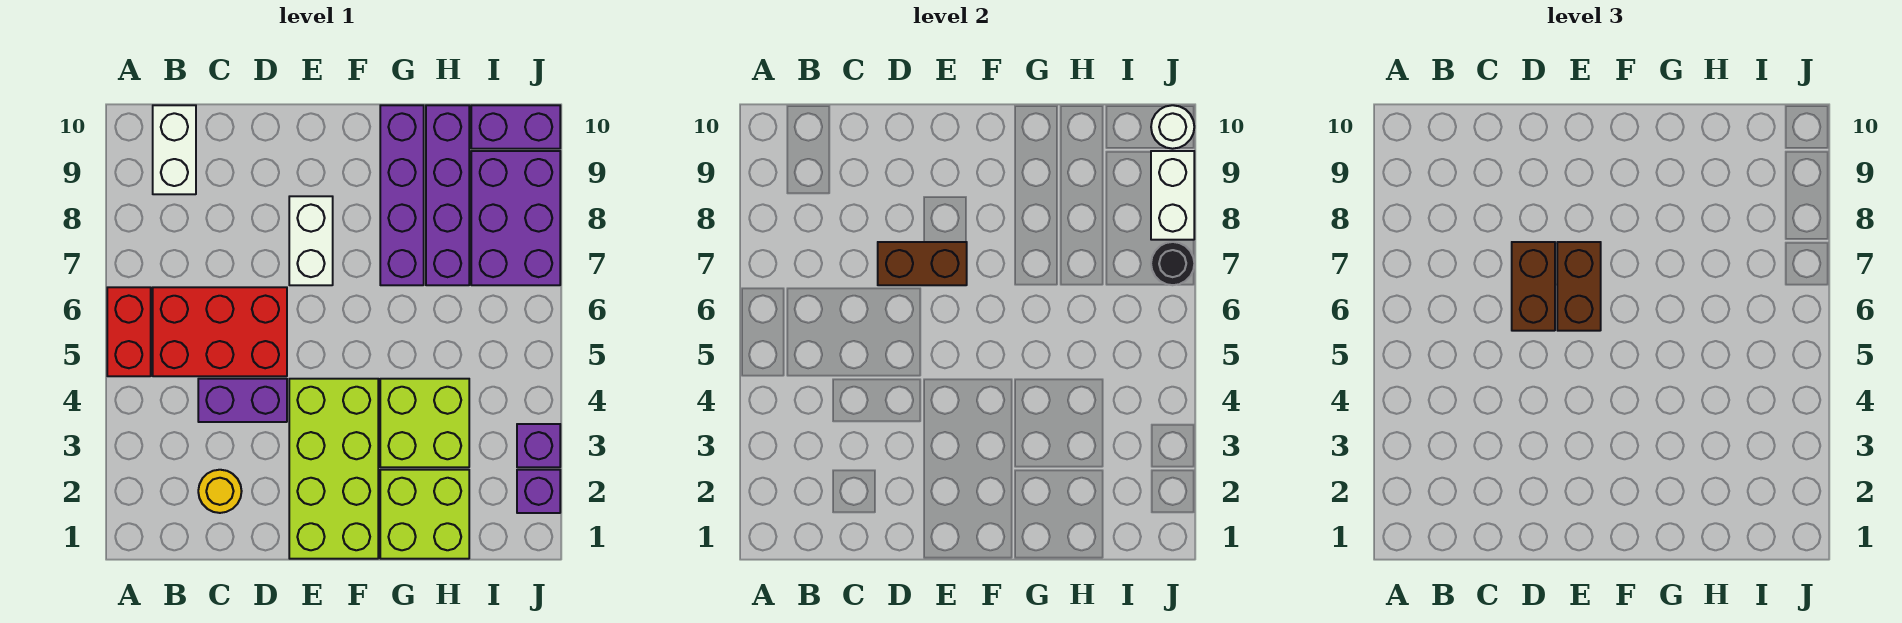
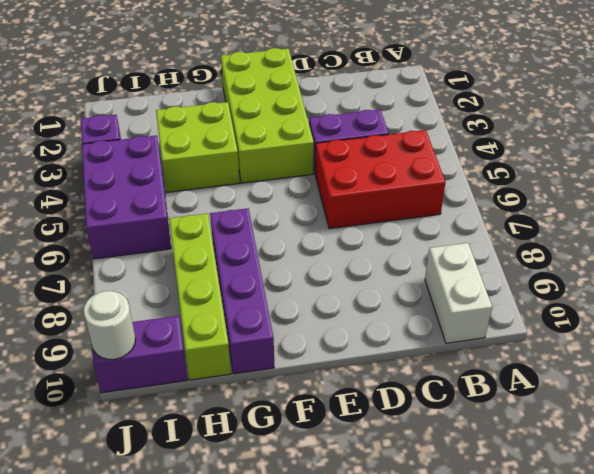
lime brick H7:H10 level 1 -> purple brick H7:H10 level 1
purple brick I4:J6 level 1 -> purple brick I7:J9 level 1
none -> red brick A5:A6 level 1
none -> yellow round brick C2 level 1
none -> white brick E7:E8 level 1

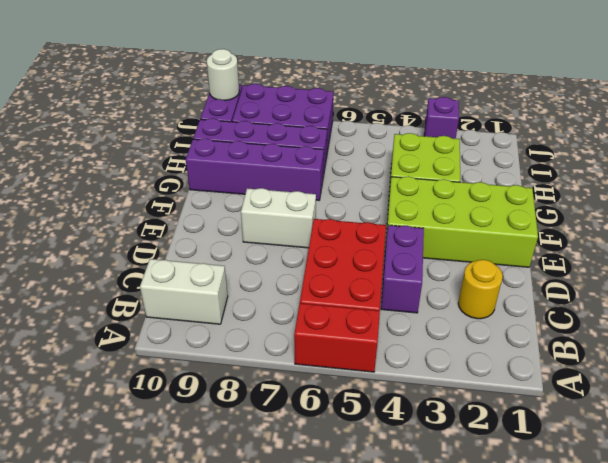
none -> lime brick G1:H2 level 1
none -> purple brick J2 level 1
none -> brown brick D7:E7 level 2

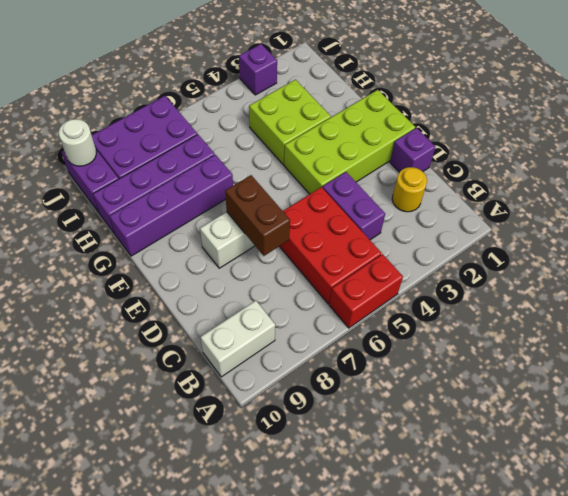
purple brick D1 level 1 -> purple brick J2 level 1
none -> lime brick G1:H2 level 1
none -> black round brick J7 level 2
none -> white brick J8:J9 level 2

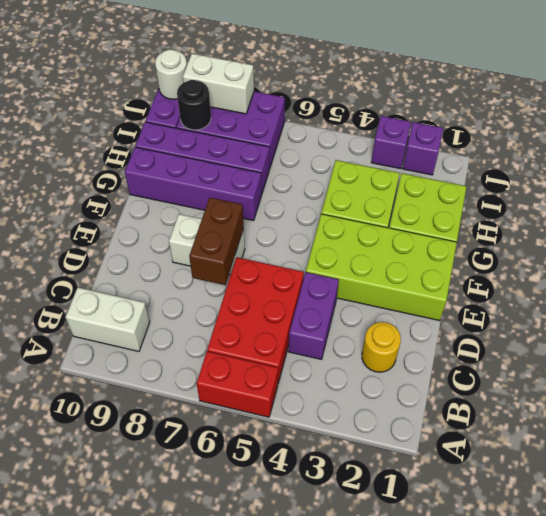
black round brick I9 level 2 -> black round brick J7 level 2
none -> brown brick D6:D7 level 3
none -> brown brick E6:E7 level 3

